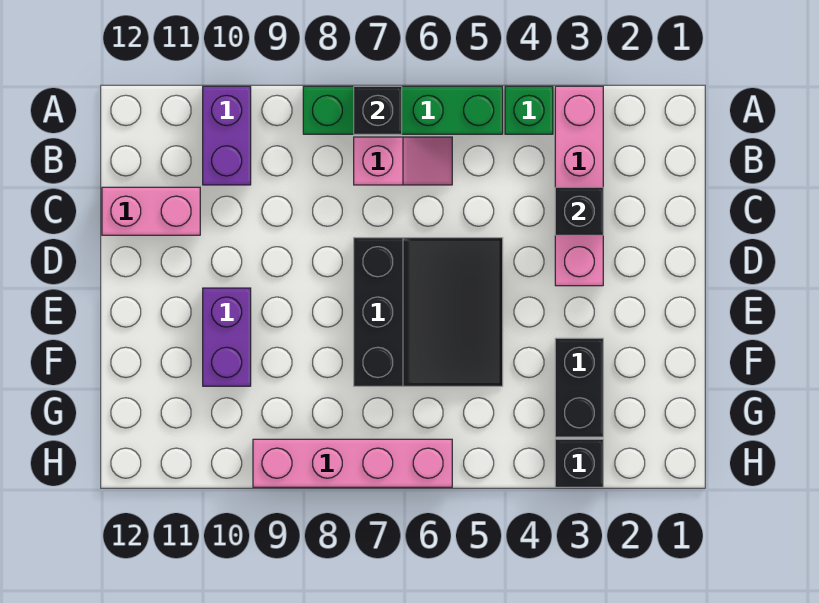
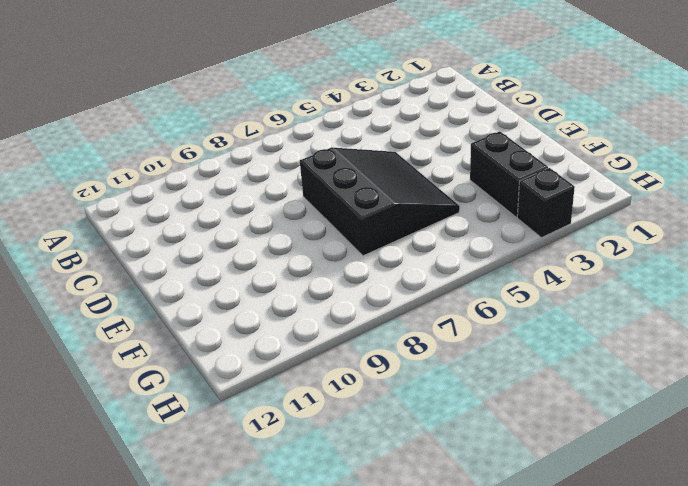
none -> pink brick A3:D3 level 1
none -> green brick A4 level 1
none -> green brick A5:A8 level 1

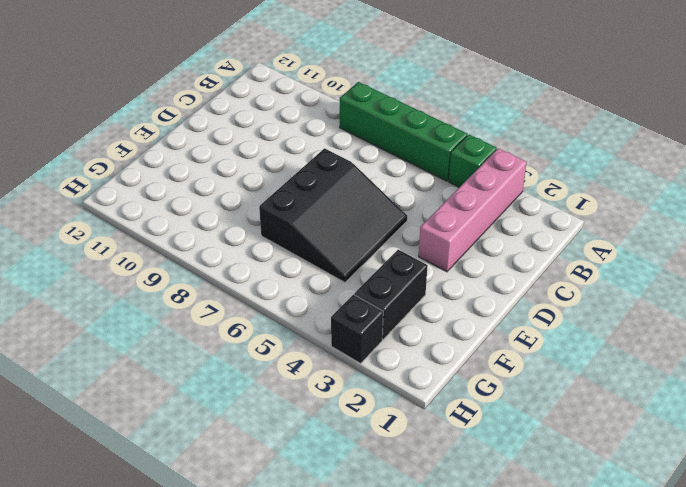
none -> purple brick A10:B10 level 1
none -> pink slope B6:B7 level 1 top 7
none -> pink brick C11:C12 level 1

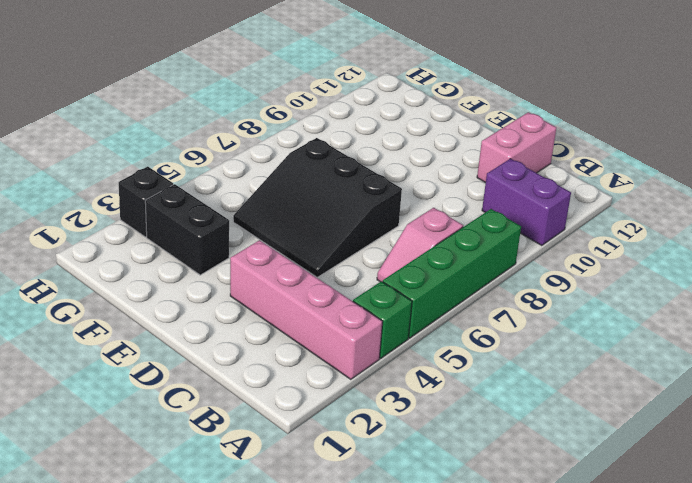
none -> purple brick E10:F10 level 1
none -> pink brick H6:H9 level 1
none -> black brick A7 level 2

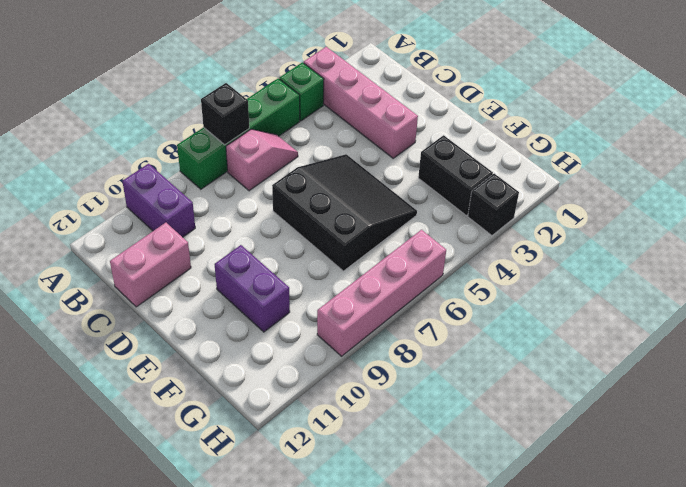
none -> black brick C3 level 2

